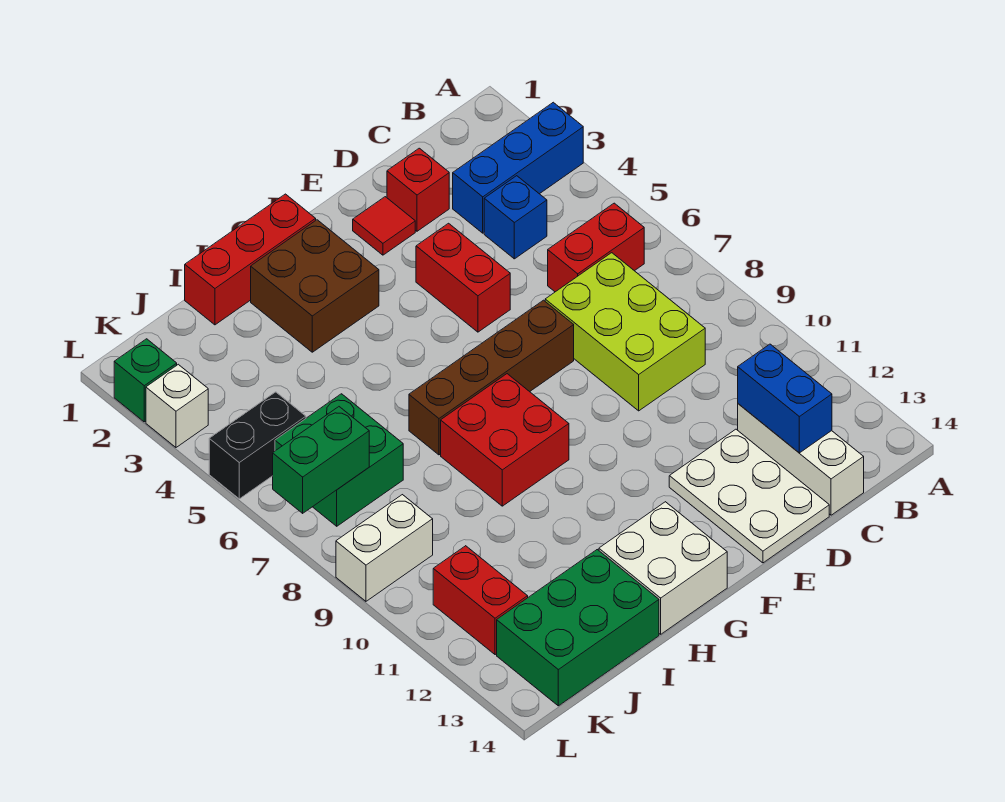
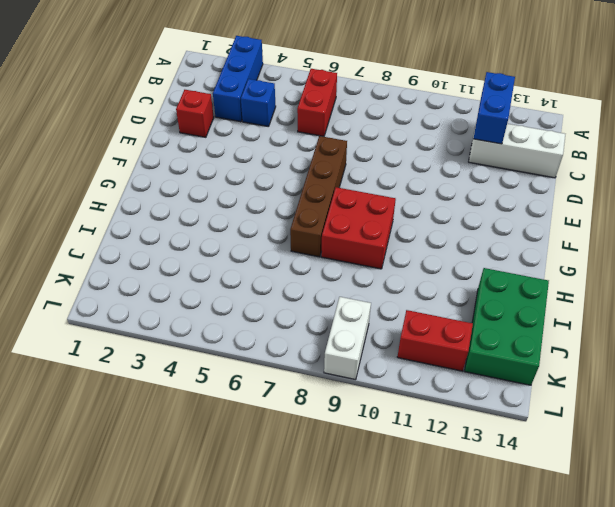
blue brick B12:C12 level 2 -> blue brick C12:C13 level 2
none -> lime brick C7:D9 level 1
none -> white plate D12:E14 level 1
none -> red tile E2 level 1

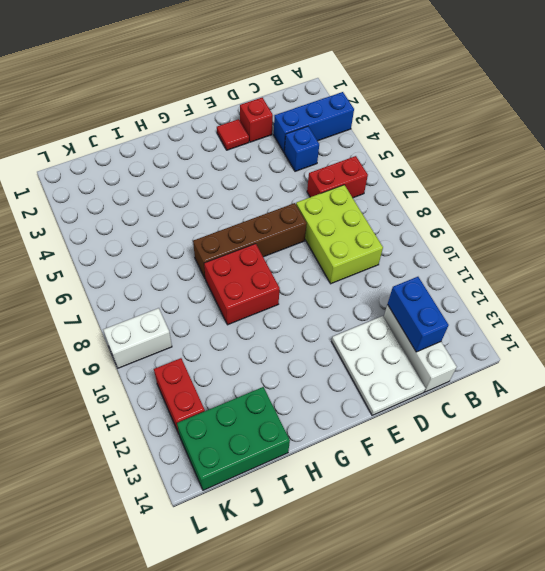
none -> red brick E4:E5 level 1
none -> red brick G1:I1 level 1
none -> brown brick G2:H3 level 1

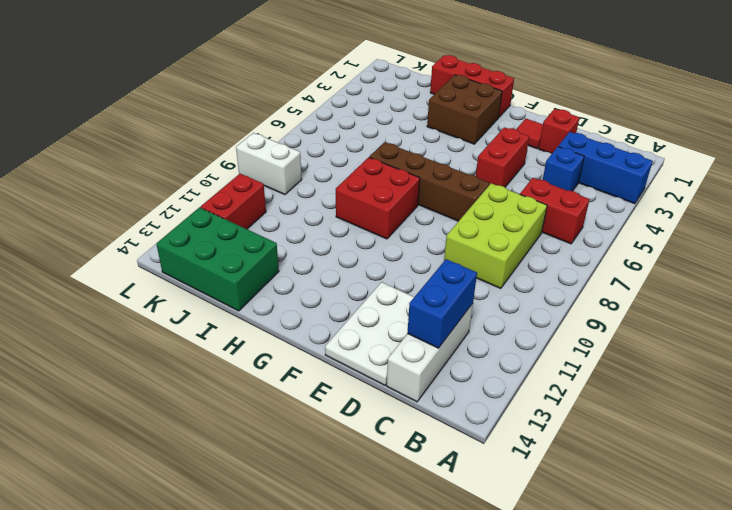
none -> white brick G13:H14 level 1
none -> green brick J6:K7 level 1
none -> black brick K5:L5 level 1

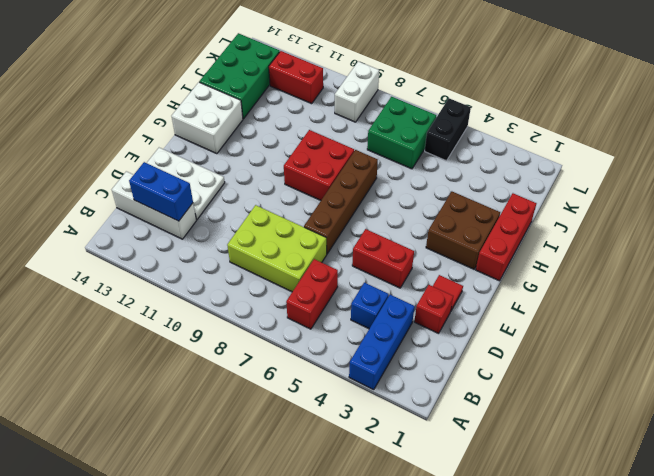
none -> green brick L2 level 1
none -> white brick L3 level 1
none -> green brick K7:L7 level 2

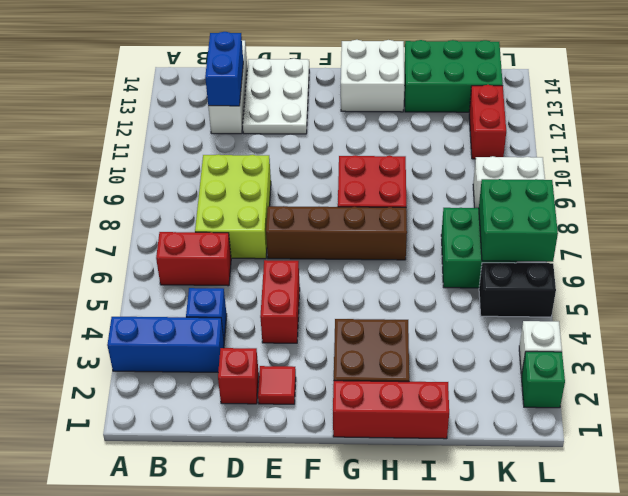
green brick K6:L7 level 2 -> green brick K7:L7 level 2

